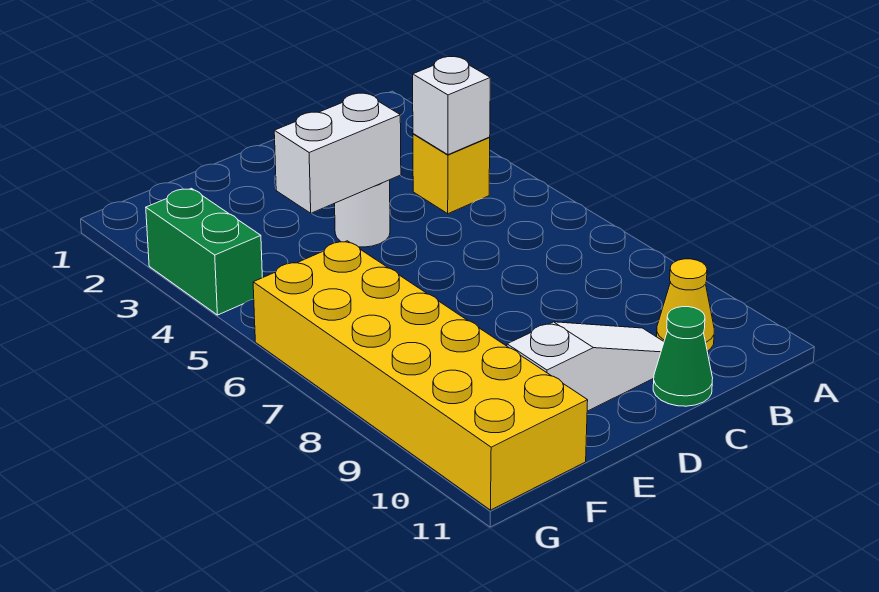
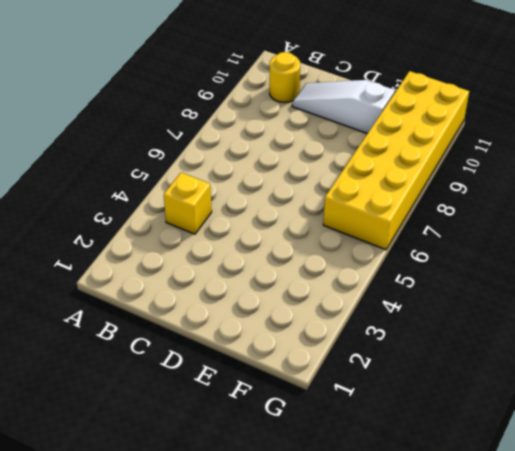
yellow round brick B10 level 1 -> yellow cone B10 level 1
none -> green cone C11 level 1
none -> white round brick D4 level 1

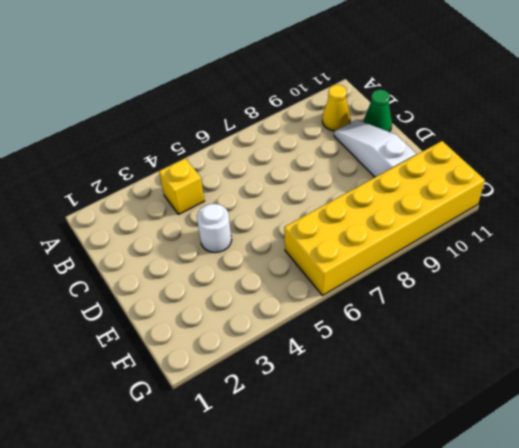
none -> green brick G3:G4 level 1
none -> white brick B4 level 2

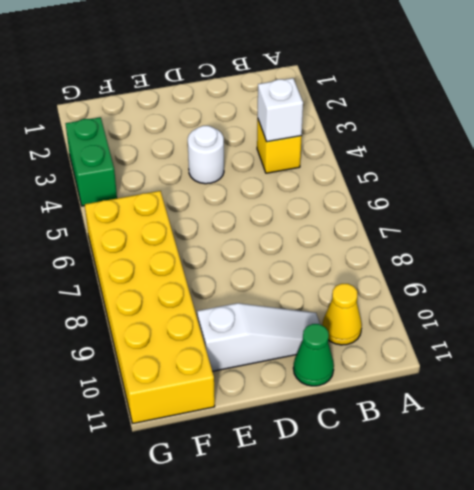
none -> white brick D4:E4 level 2

